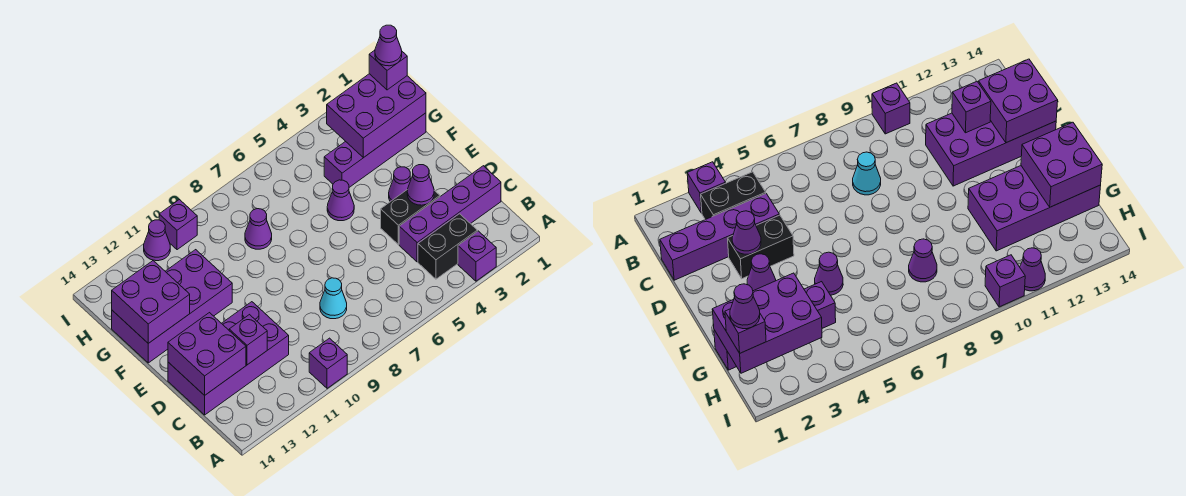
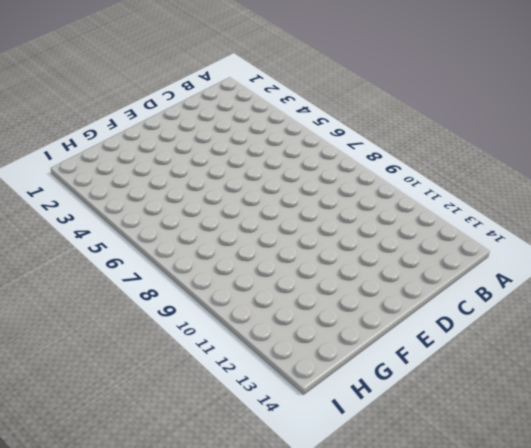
none -> purple brick A3 level 1
none -> purple brick A10 level 1
none -> black brick B3:B4 level 1

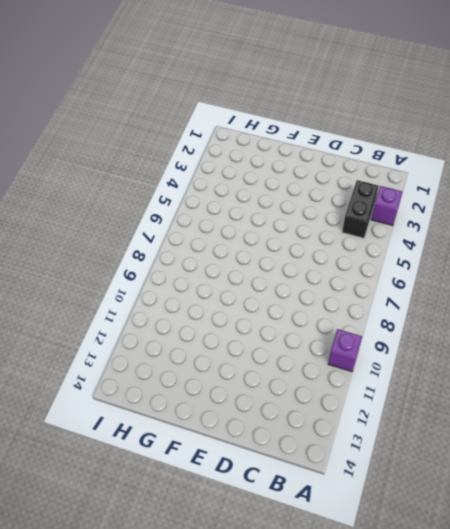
none -> purple brick C1:C4 level 1
none -> cyan cone C8 level 1
none -> purple brick C11:D14 level 1

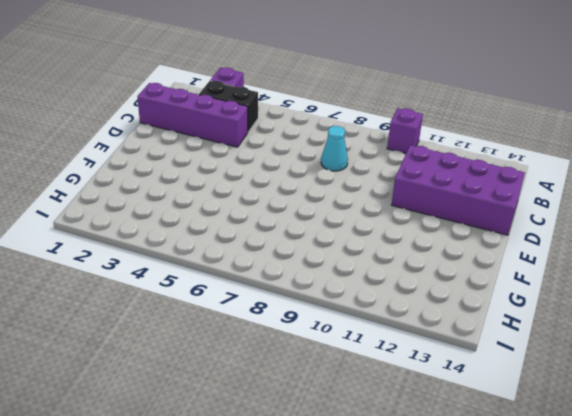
none -> black brick D3:D4 level 1
none -> purple cone E3 level 1
none -> purple cone F5 level 1

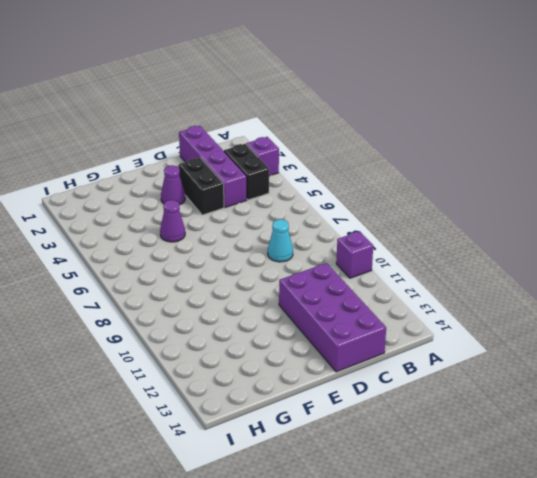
none -> purple brick F11:G14 level 1
none -> purple brick G1:G4 level 1
none -> purple cone G8 level 1

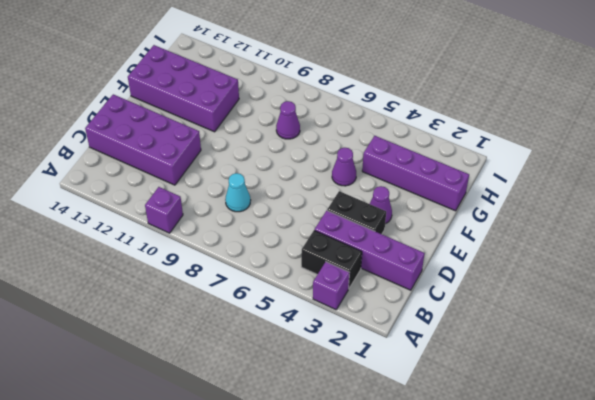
none -> purple brick I10 level 1
none -> purple cone I11 level 1
none -> purple brick C12 level 2

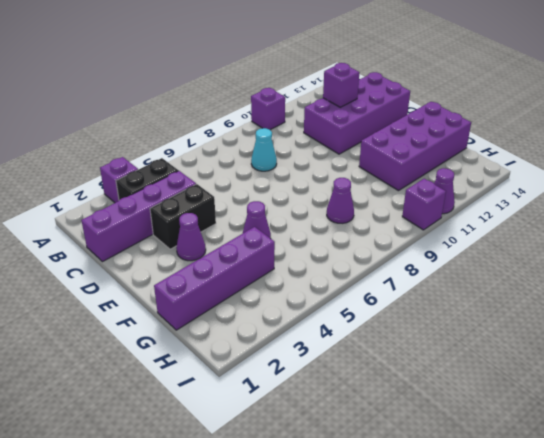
none -> purple brick C13:D14 level 2
none -> purple cone D3 level 2
none -> purple brick F13:G14 level 2

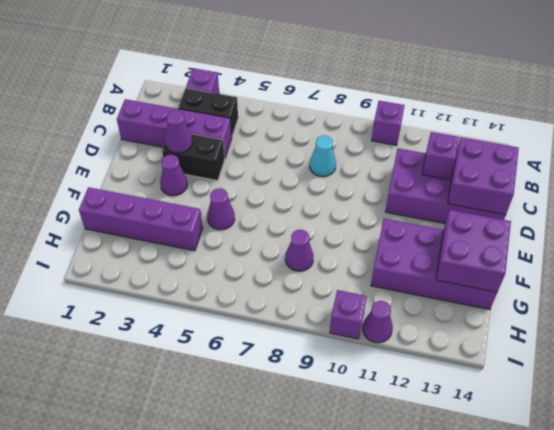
none -> purple brick G1:H3 level 2
none -> purple brick H1 level 3
none -> purple cone H1 level 4

